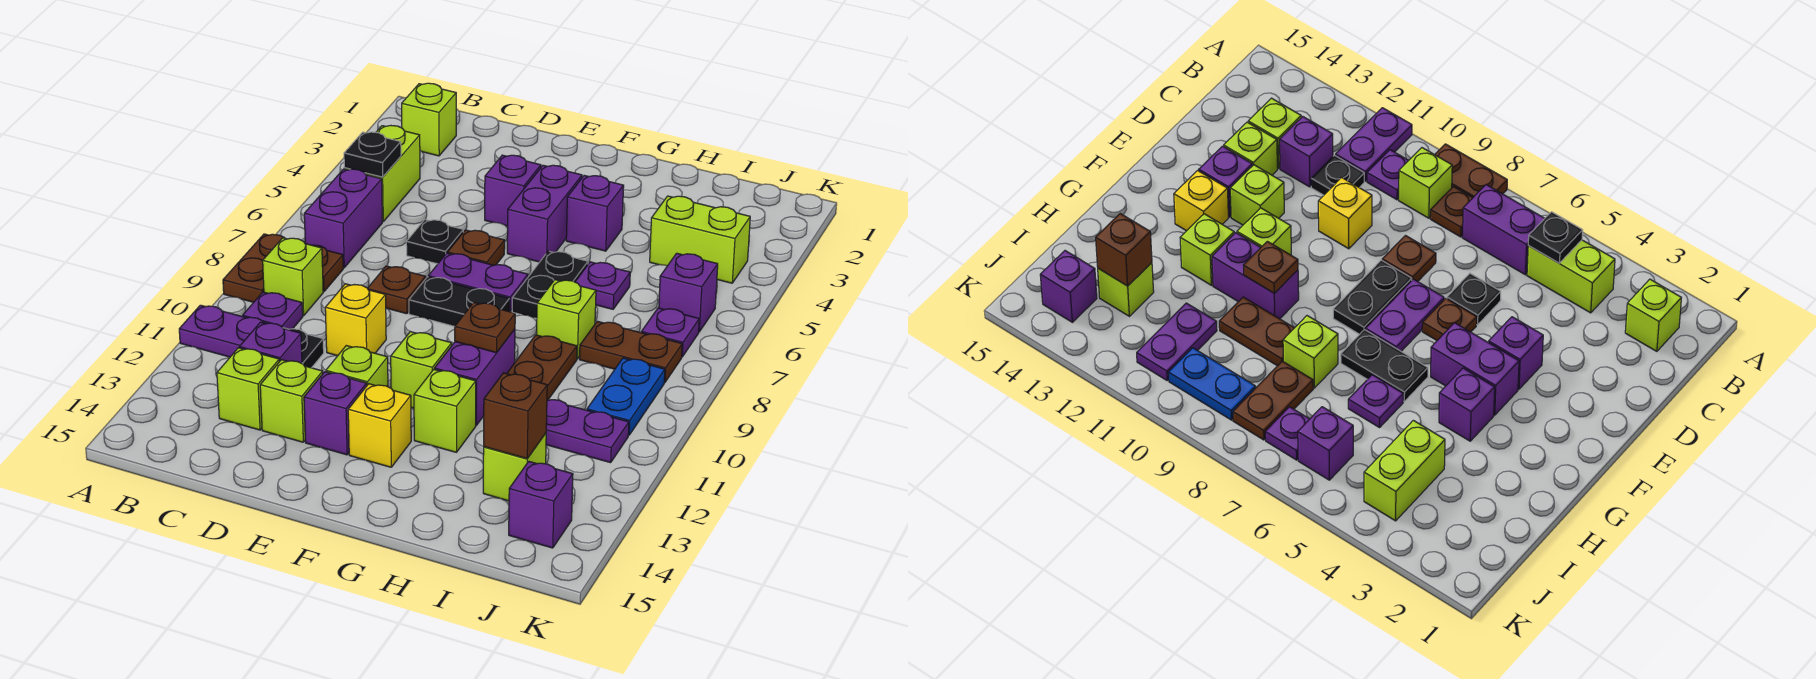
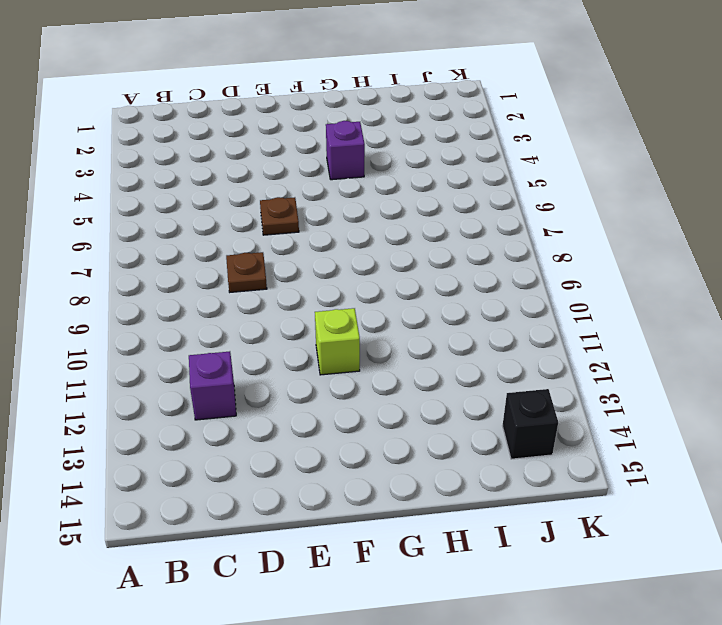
black brick J14 level 1 -> purple brick J14 level 1
none -> brown plate A8:A9 level 1
none -> purple plate A11:B11 level 1
none -> lime brick B2 level 1
none -> lime brick B4:B5 level 1

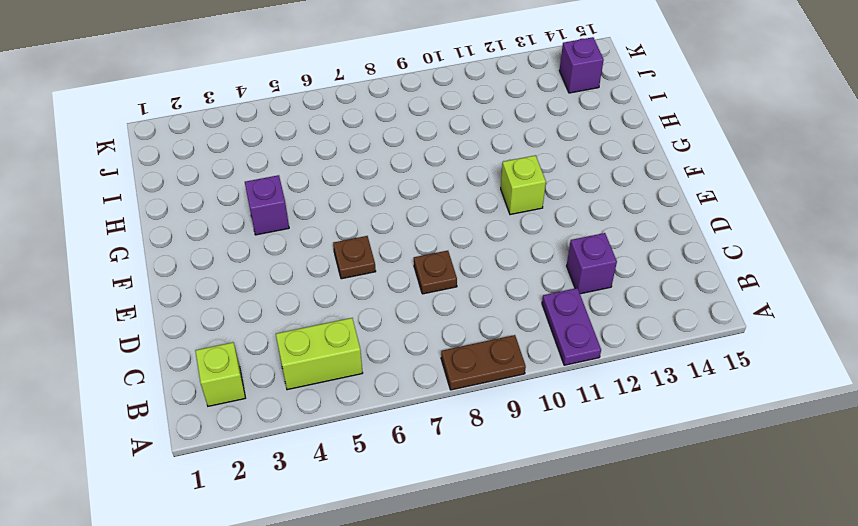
none -> purple brick B6:B7 level 1
none -> brown plate B8 level 1
none -> lime brick B9 level 1
none -> purple plate B10 level 1

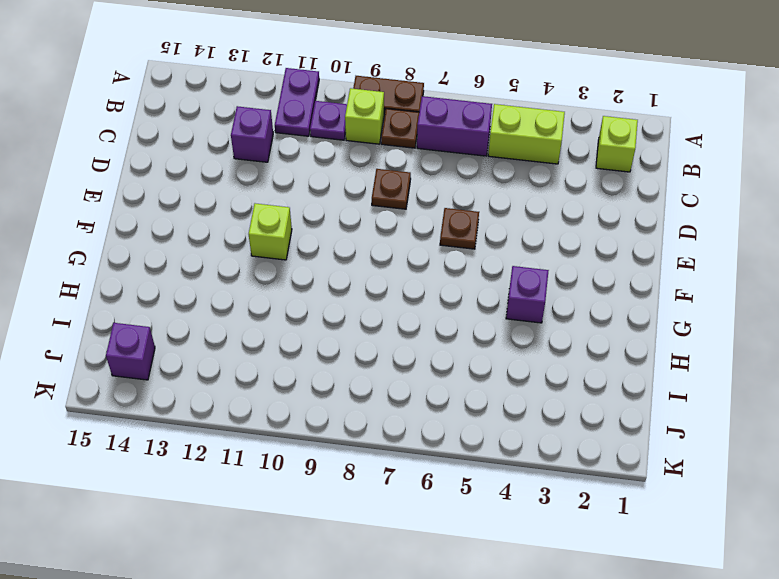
none -> black plate C11 level 1
none -> lime brick C13 level 1
none -> black plate D6 level 1
none -> yellow brick D10 level 1

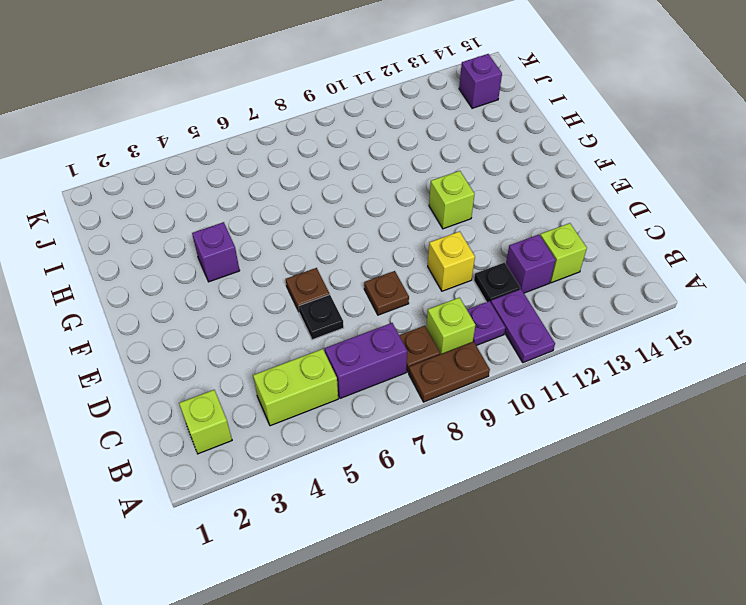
none -> lime brick D13 level 1
none -> purple brick E4 level 1
none -> purple plate E7:F7 level 1
none -> black plate E8:F8 level 1

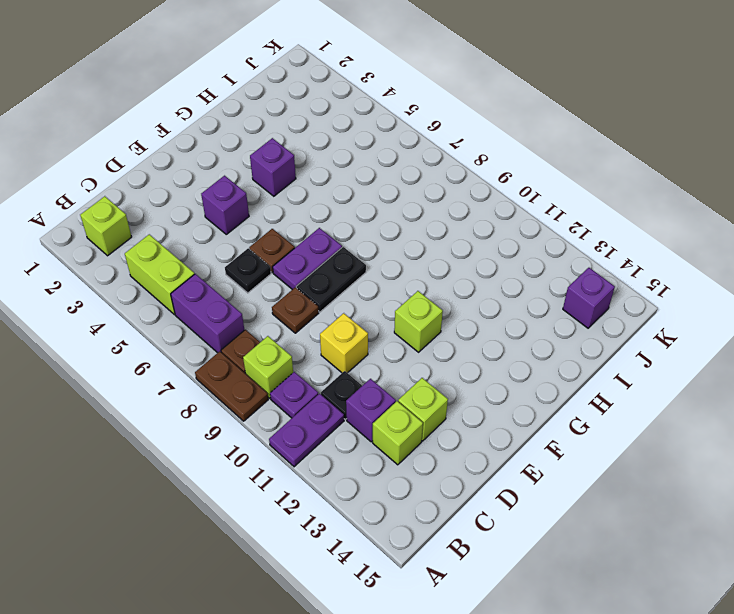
none -> lime brick E12 level 1
none -> purple brick E13 level 1
none -> purple brick F4:F5 level 1
none -> yellow brick F13 level 1

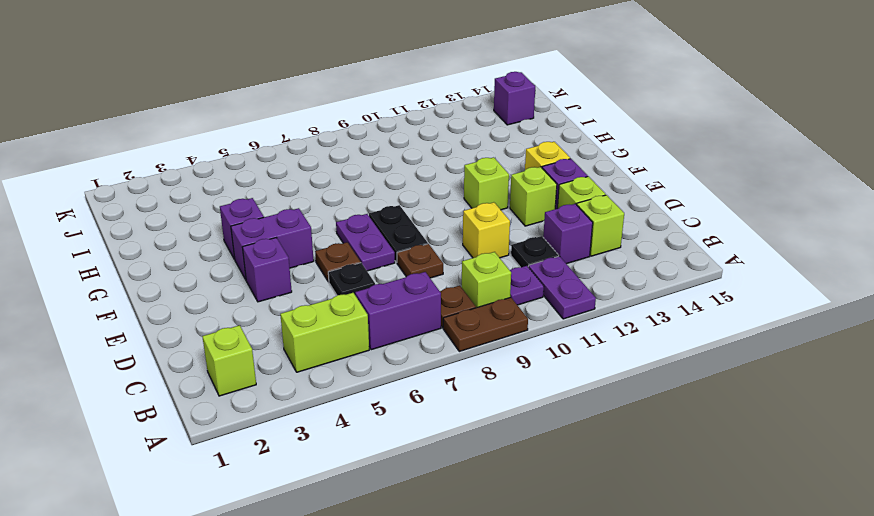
none -> black plate G6:G7 level 1
none -> purple brick G10:G11 level 1
none -> lime brick G12 level 1
none -> purple plate H6 level 1

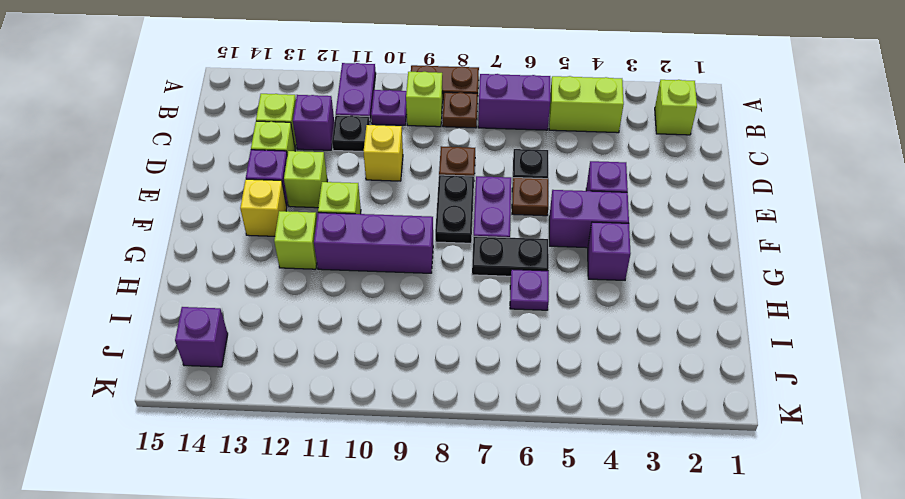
purple brick G9:G11 level 1 -> purple brick G10:G11 level 1
none -> lime brick H8 level 1
none -> brown plate H9:H10 level 1
none -> lime brick I4:J4 level 1
none -> brown plate I8:J8 level 1

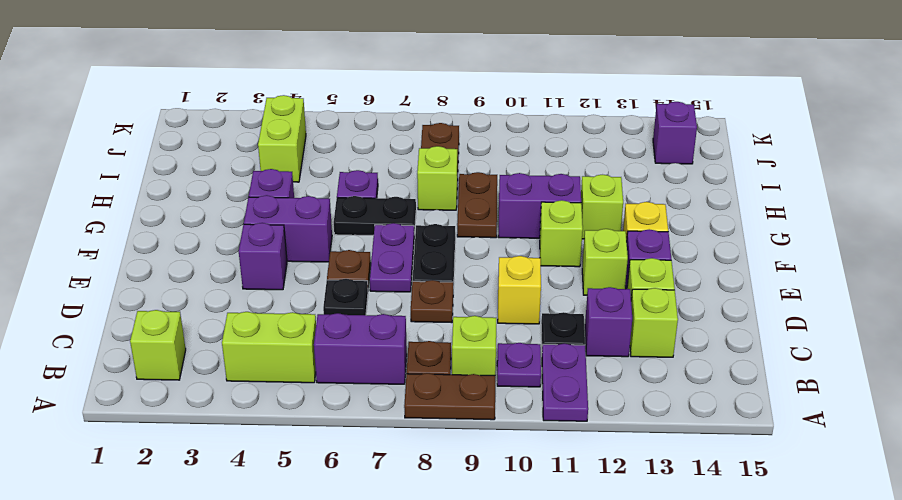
brown plate G9:H9 level 1 -> brown plate H9:H10 level 1
none -> purple plate I11:J11 level 1
none -> lime brick I13 level 1
none -> purple brick J6 level 1
none -> purple plate J7 level 1

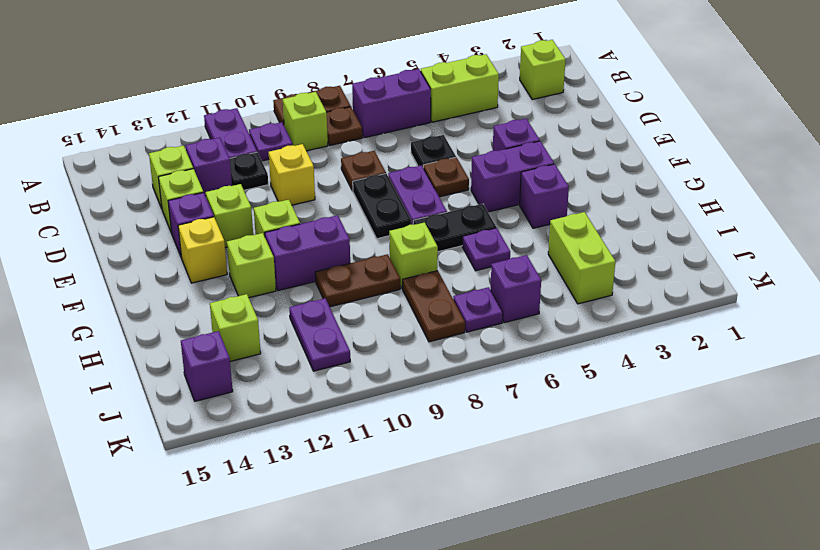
none -> blue plate J9:J10 level 1
none -> black plate B5 level 2
none -> brown plate G10 level 2
none -> brown brick I13 level 2

